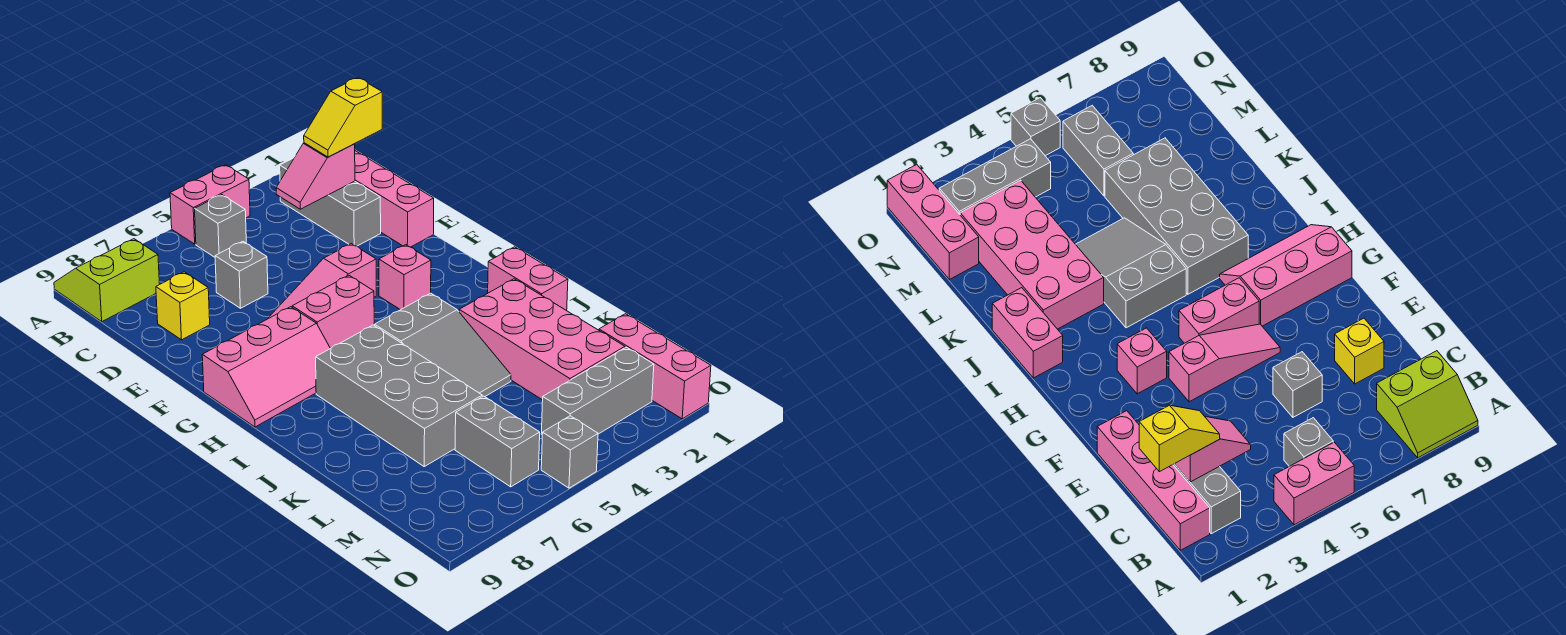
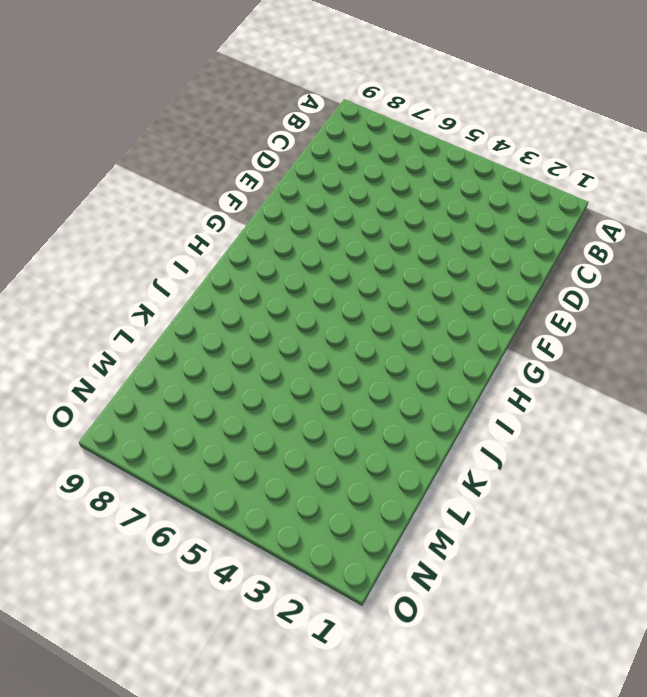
none -> pink brick A4:A5 level 1
none -> lime slope A8:B9 level 1 top B
none -> pink brick B1:E1 level 1

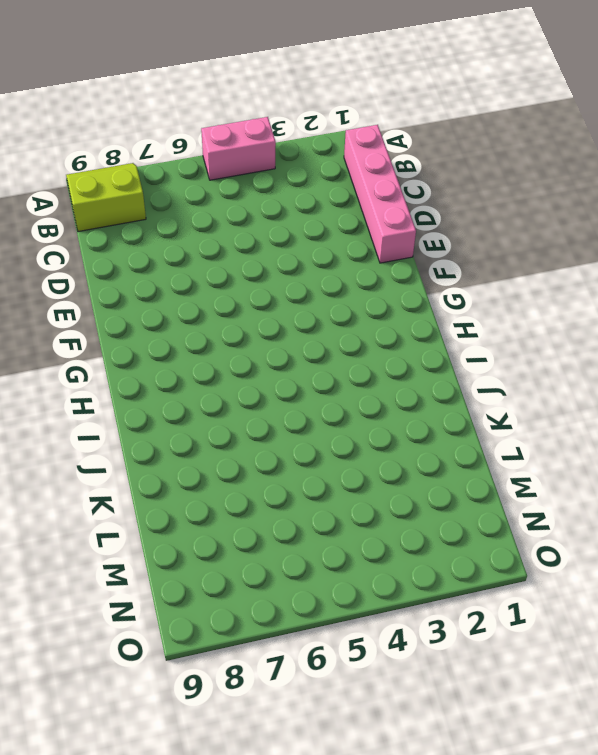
none -> grey brick B2:D2 level 1
none -> grey brick B5 level 1
none -> grey brick D6 level 1

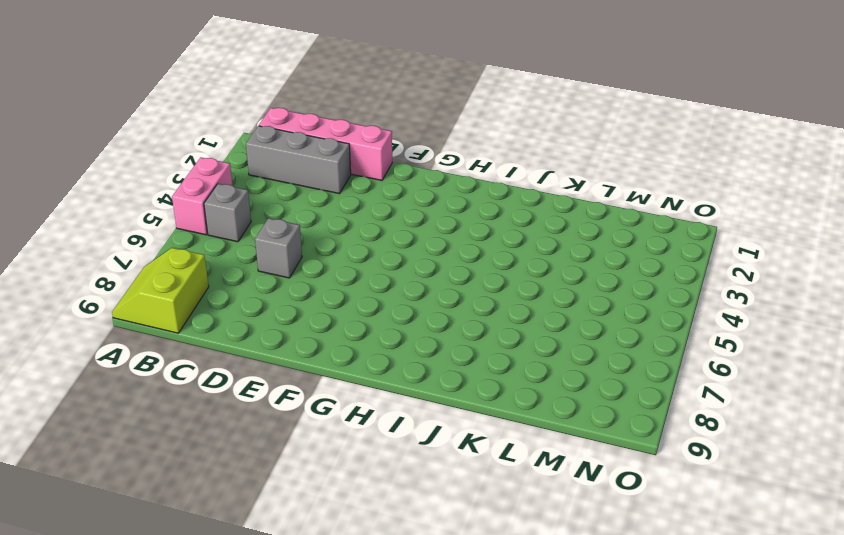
none -> yellow brick D8 level 1
none -> pink slope F4:F6 level 1 top 4
none -> pink brick G3 level 1

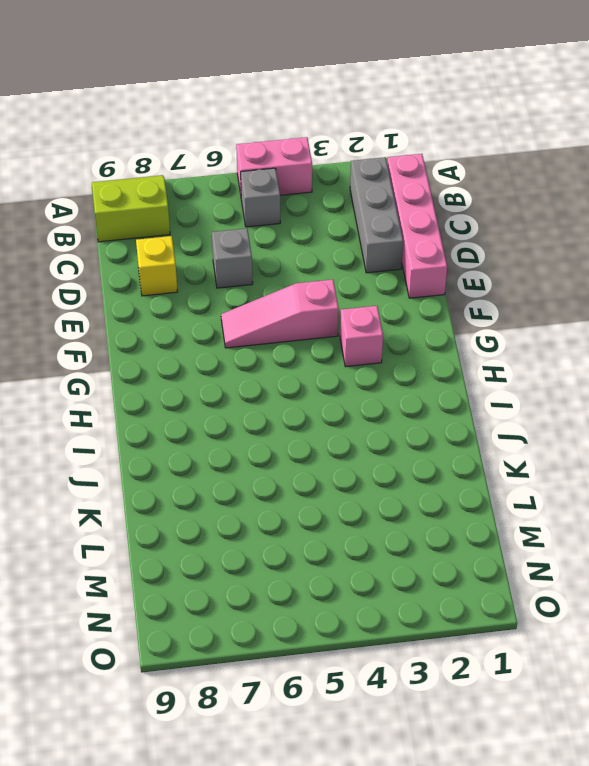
none -> pink brick G5:G6 level 1
none -> pink slope G7:H9 level 1 top G
none -> pink brick I1:J1 level 1

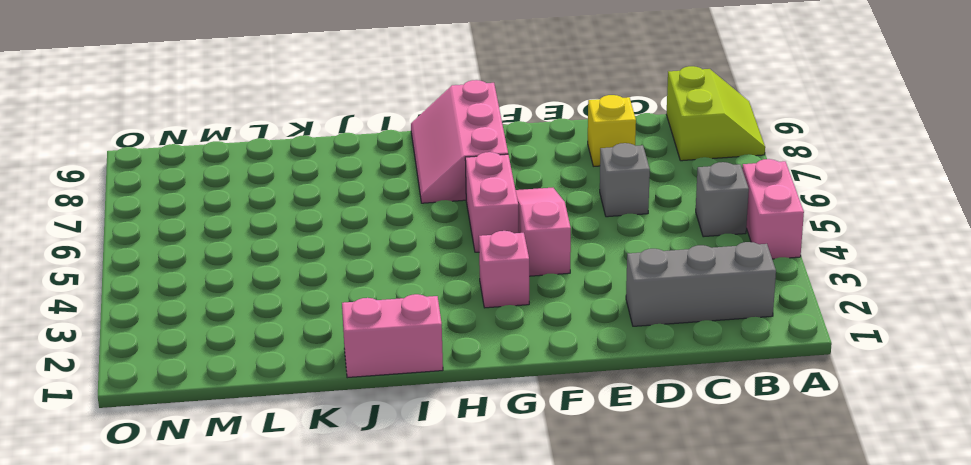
none -> pink brick B1:E1 level 1
none -> grey slope I4:K5 level 1 top I
none -> grey brick I6:L7 level 1

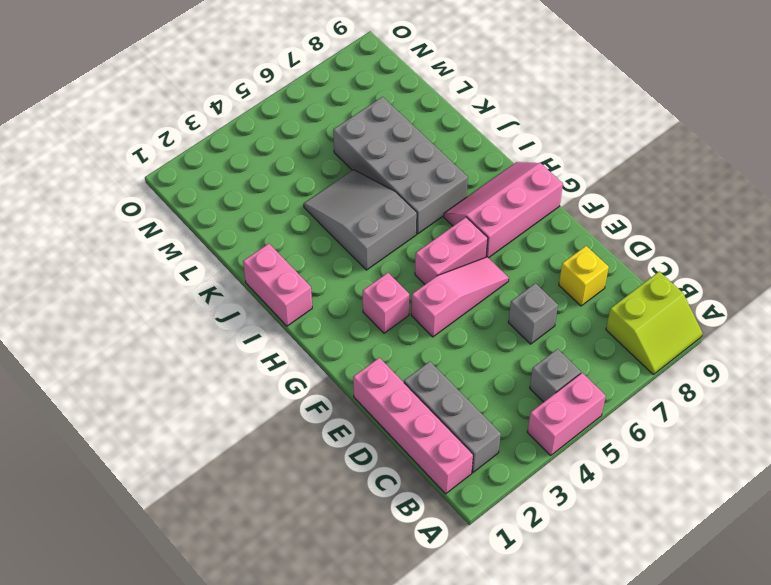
none -> pink brick J2:M3 level 1
none -> pink brick M1:O1 level 1
none -> grey brick M6:N6 level 1

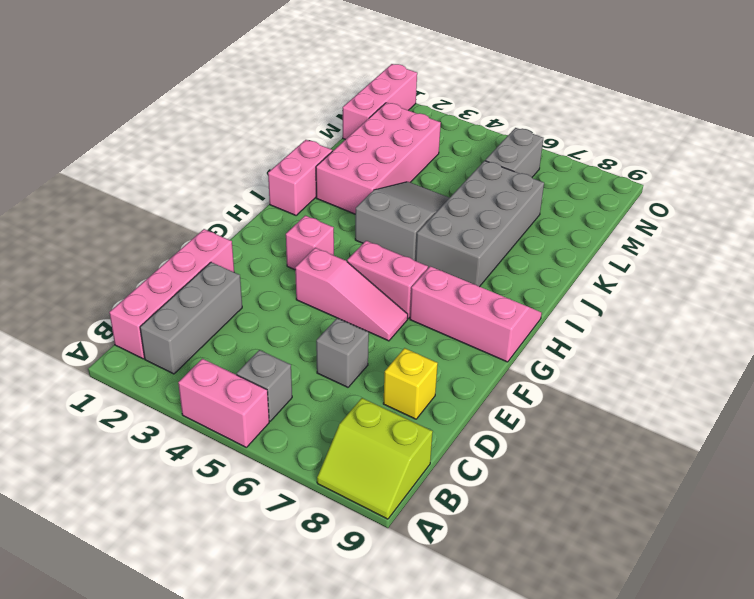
none -> grey brick N2:N4 level 1
none -> grey brick O5 level 1
none -> pink slope C2:C3 level 2 top 2

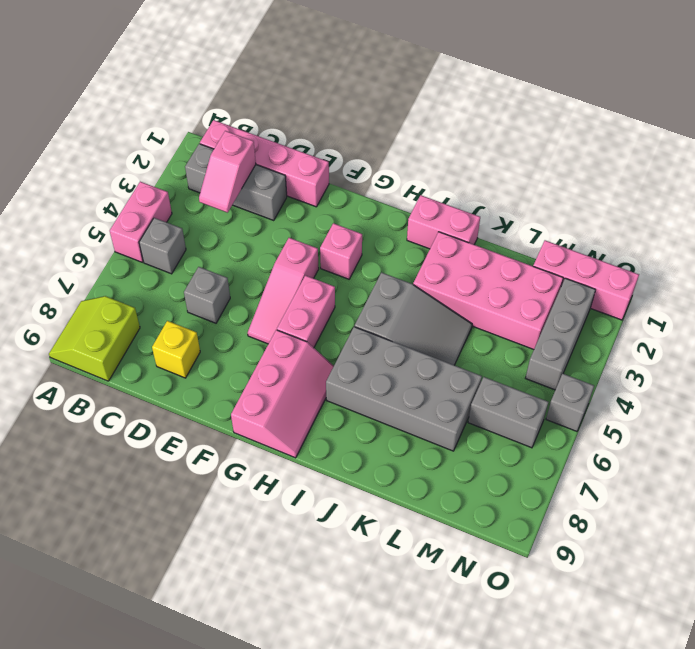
none -> yellow slope C1:C2 level 3 top 1

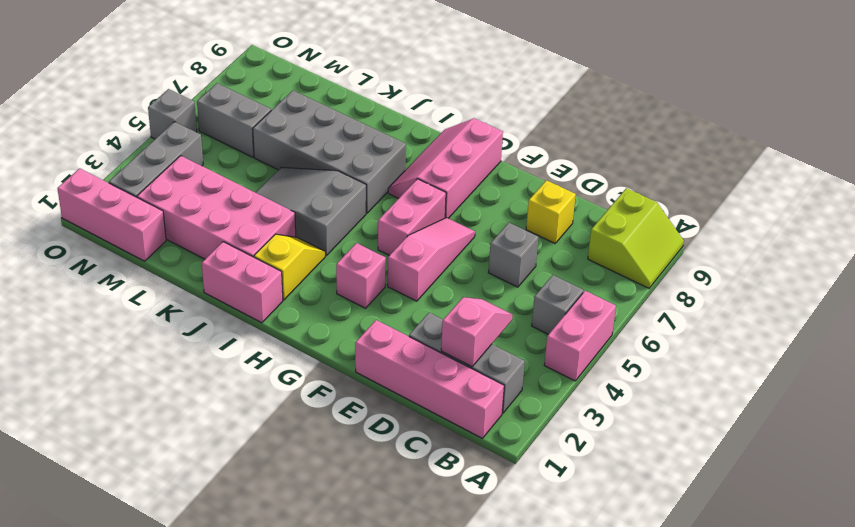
yellow slope I2:I3 level 1 top 2 -> yellow slope C1:C2 level 3 top 1

